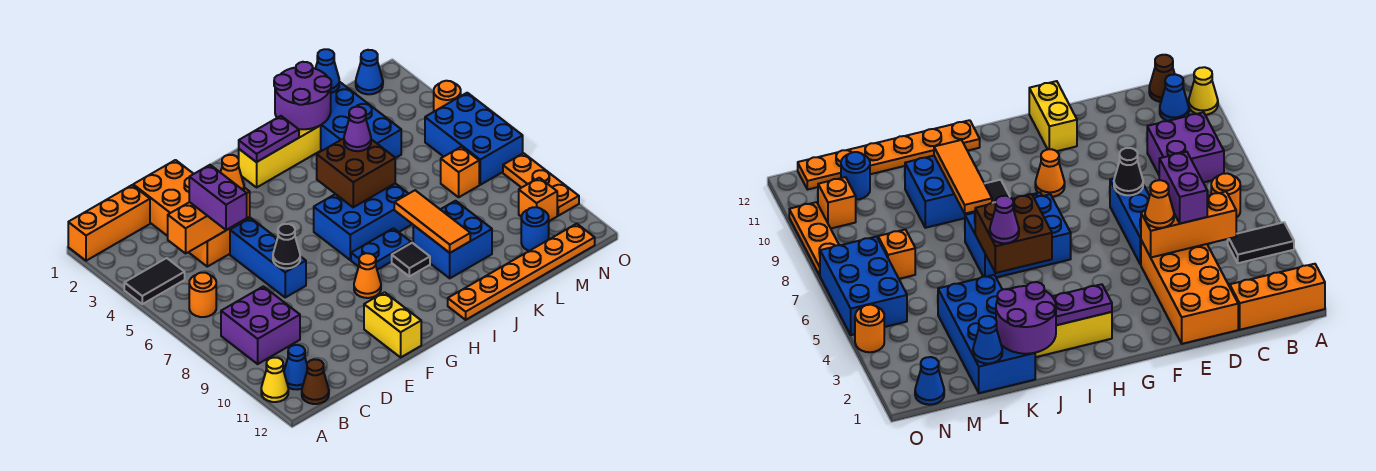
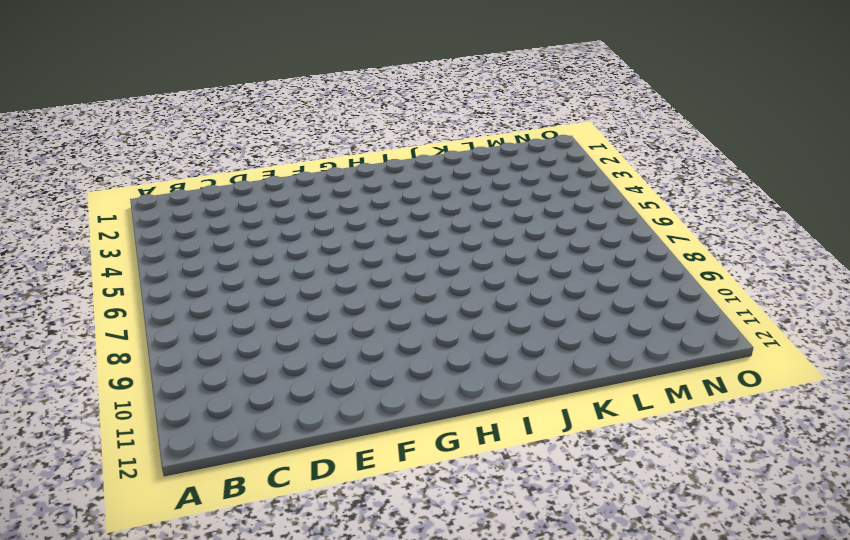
none -> orange brick A1:C1 level 1
none -> black tile A4:B4 level 1
none -> yellow cone A11 level 1
none -> orange round brick B6 level 1

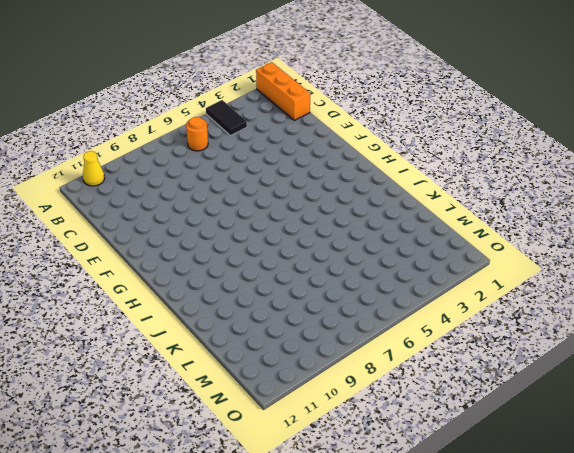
none -> purple brick B8:C9 level 1
none -> blue cone B11 level 1
none -> brown cone B12 level 1
none -> orange brick D1:E4 level 1

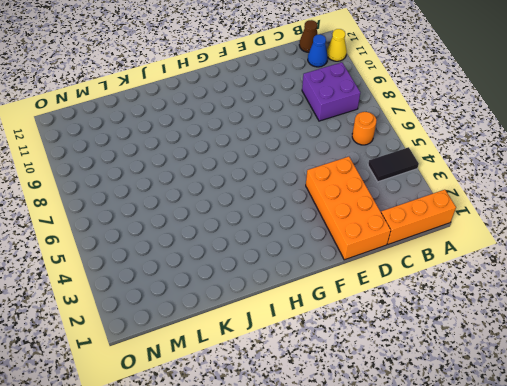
none -> blue brick E5:E7 level 1
none -> yellow brick F11:F12 level 1
none -> orange cone G9 level 1
none -> yellow brick H2:J2 level 1

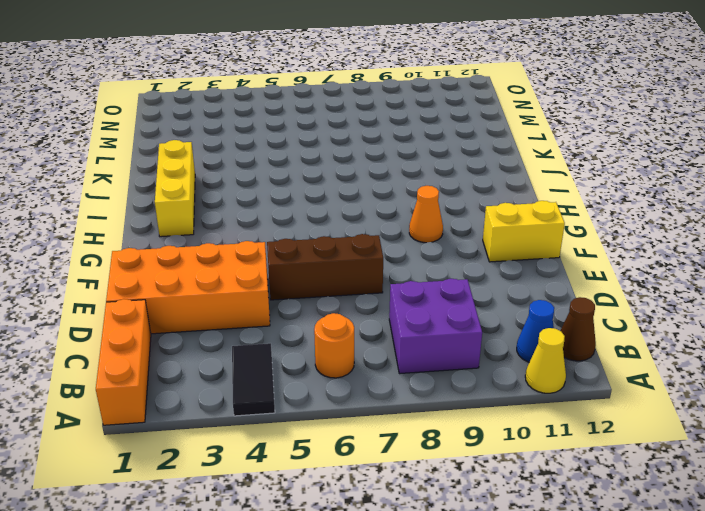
brown brick E5:E7 level 1 -> blue brick E5:E7 level 1
none -> blue brick H6:J7 level 1
none -> blue plate H8:I8 level 1
none -> black tile I9 level 1
none -> orange plate I12:N12 level 1

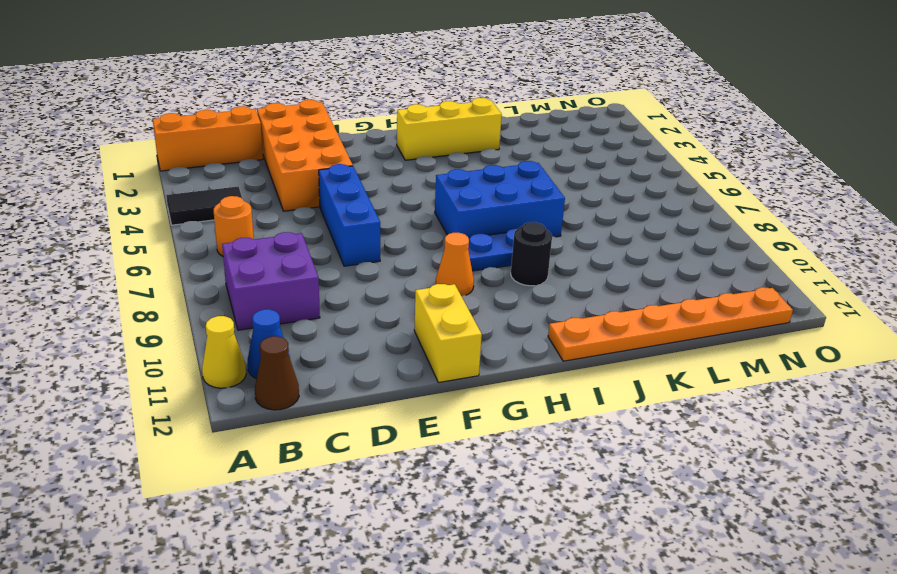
black round brick I9 level 1 -> black tile I9 level 1
none -> blue brick J9:K10 level 1
none -> blue brick K1:L4 level 1
none -> orange brick M7 level 1
none -> blue round brick M11 level 1

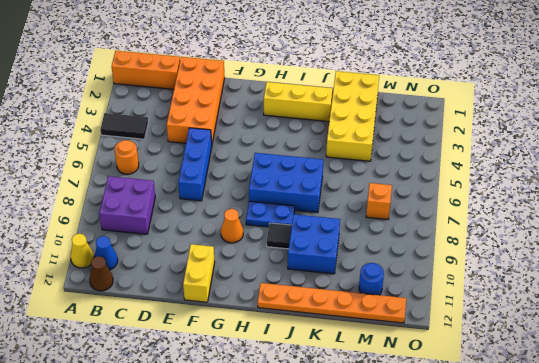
yellow brick K1:L4 level 1 -> blue brick K1:L4 level 1
none -> blue cone N1 level 1
none -> blue brick N5:O7 level 1
none -> orange brick N10 level 1
none -> orange round brick O4 level 1

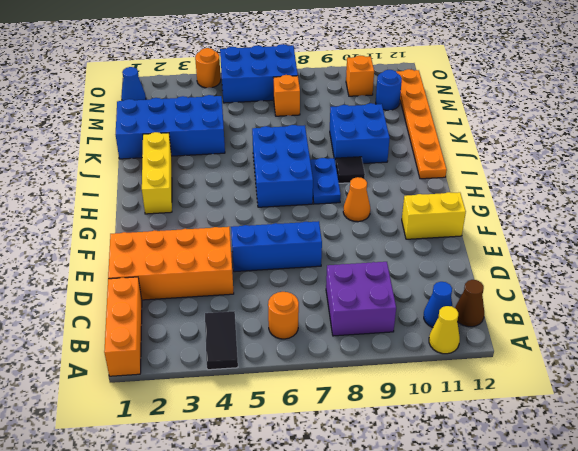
none -> orange plate O8:O10 level 1
none -> orange brick C4:E4 level 2
none -> black cone E7 level 2
none -> purple plate H2:I2 level 2

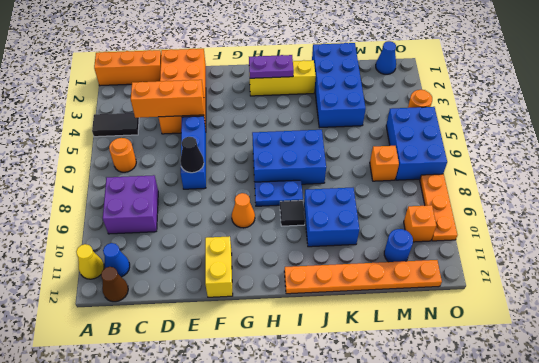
none -> brown brick I5:J6 level 2
none -> purple round brick J1:K2 level 2
none -> orange tile J8:J10 level 2
none -> blue cone L1 level 2

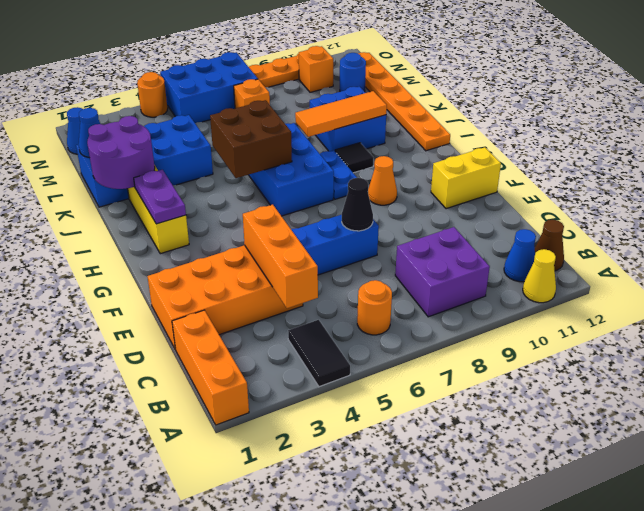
none -> purple brick D4:D5 level 3
none -> orange cone E4 level 3
none -> purple cone J5 level 3

